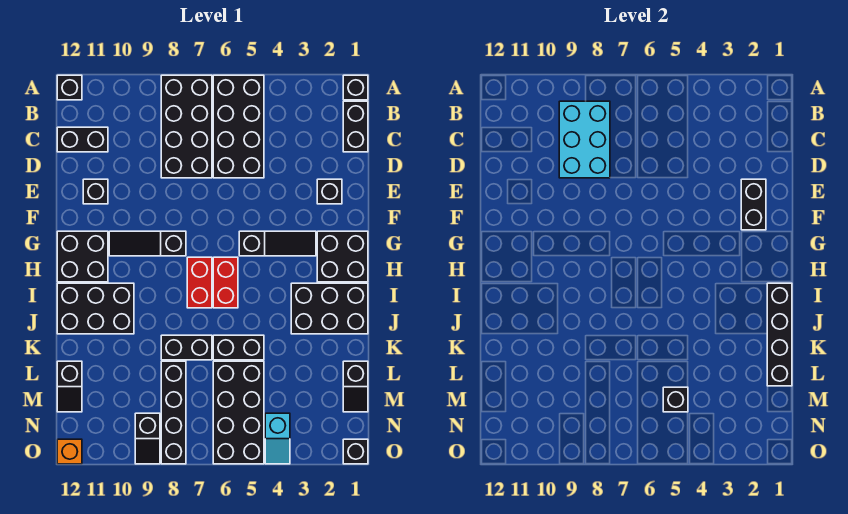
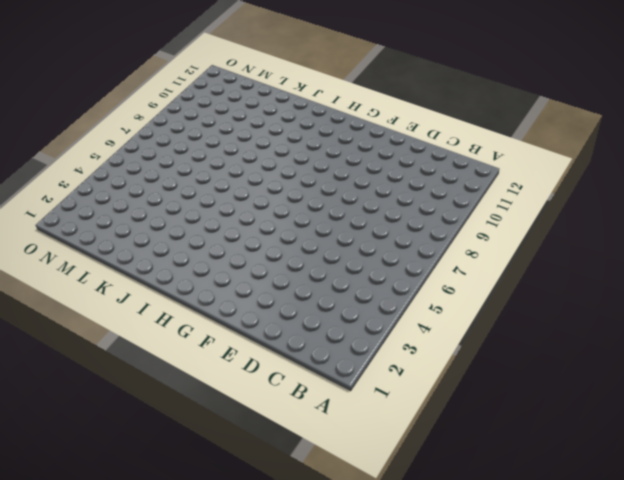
none -> black brick A1 level 1
none -> black brick A5:D6 level 1
none -> black brick A7:D8 level 1
none -> black brick A12 level 1

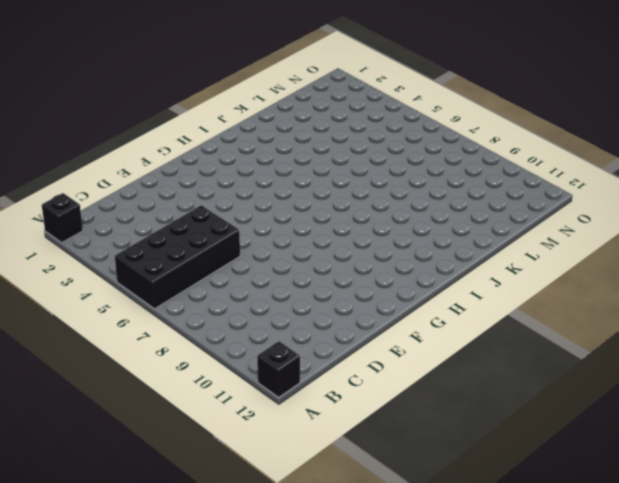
none -> black brick A7:D8 level 1
none -> black brick B1:C1 level 1
none -> black brick C11:C12 level 1
none -> black brick E2 level 1

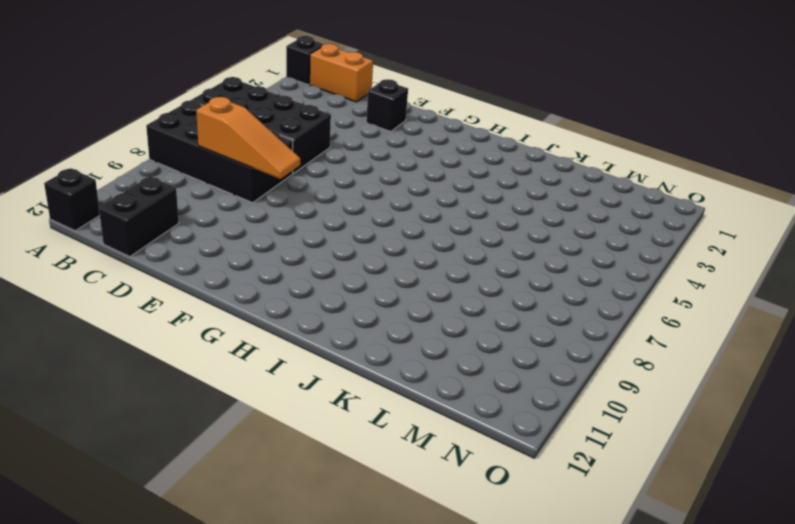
orange brick B1:C1 level 1 -> black brick B1:C1 level 1
orange slope C8:E8 level 2 top C -> cyan brick B8:D9 level 2
none -> black brick E11 level 1
none -> black brick G1:H2 level 1
none -> black slope G3:G5 level 1 top 5
none -> black slope G8:G10 level 1 top 8

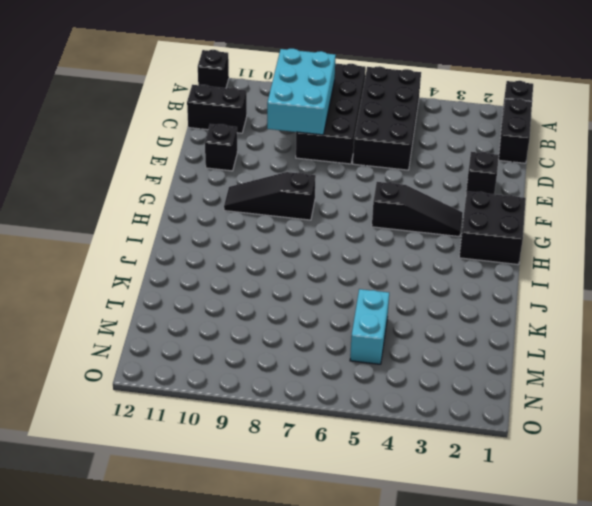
cyan brick L5:M5 level 1 -> black brick L5:O6 level 1
none -> black brick G11:H12 level 1
none -> red brick H6:I6 level 1
none -> red brick H7:I7 level 1
none -> black brick I1:J3 level 1

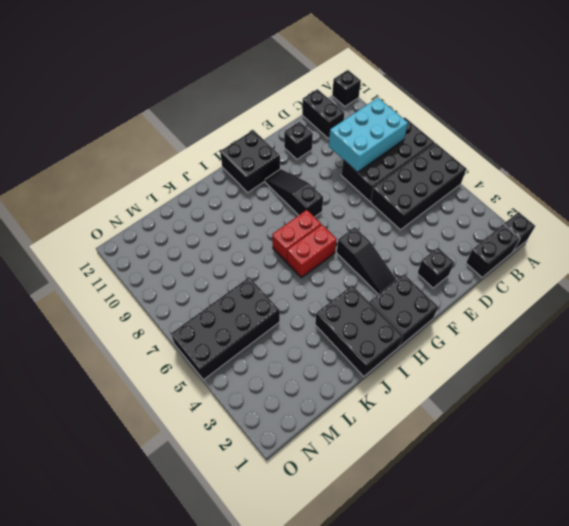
none -> black brick I10:J12 level 1
none -> black brick K5:K6 level 1
none -> black brick K7:K8 level 1
none -> black slope L1:M1 level 1 top L

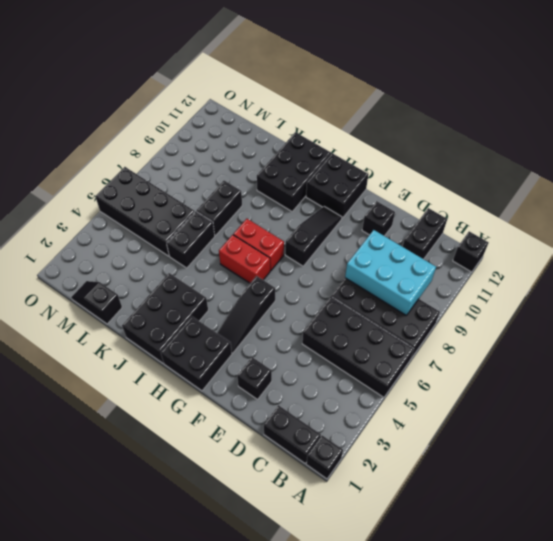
none -> black brick L8:O8 level 1
none -> black slope L12:M12 level 1 top L
none -> cyan slope N4:O4 level 1 top N
none -> black slope N9:O9 level 1 top N

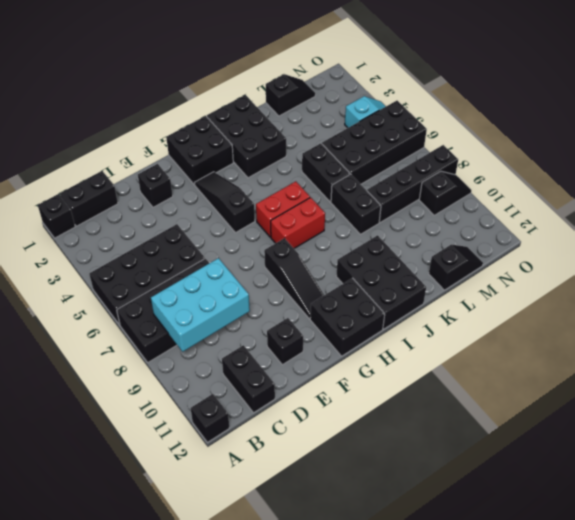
none -> black brick O1 level 1
none -> orange brick O12 level 1
none -> black brick E2:F2 level 2
none -> black brick I1:L1 level 2

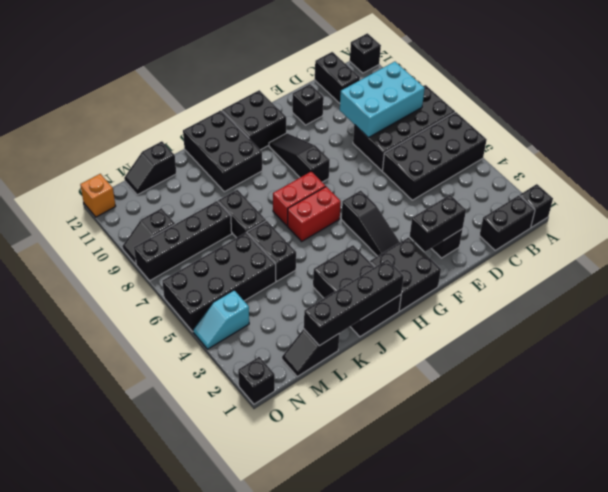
none -> black brick M5 level 2

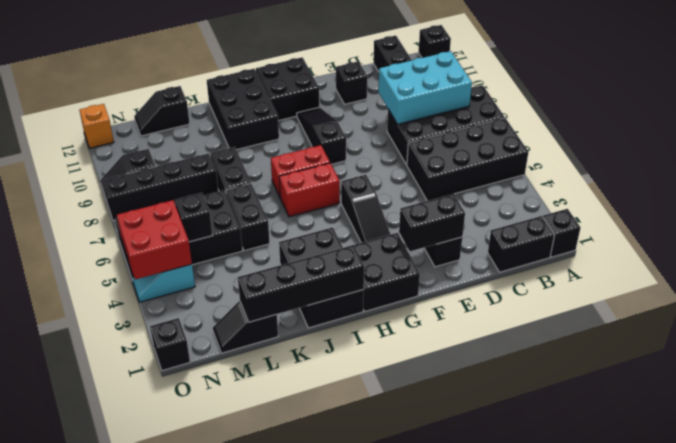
red brick N4:O5 level 2 -> none

